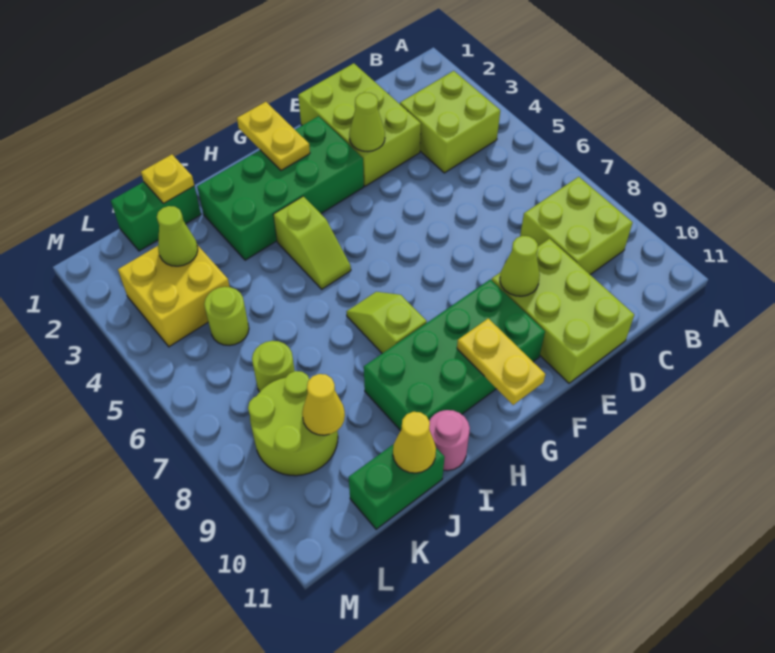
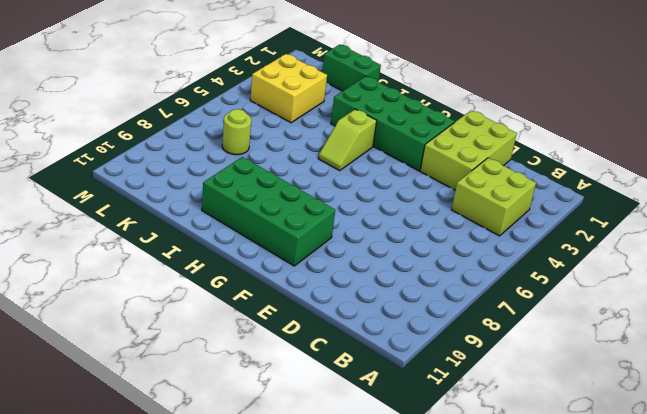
none -> lime brick B8:C9 level 1
none -> lime brick D9:E11 level 1
none -> lime slope H7:H8 level 1 top 8

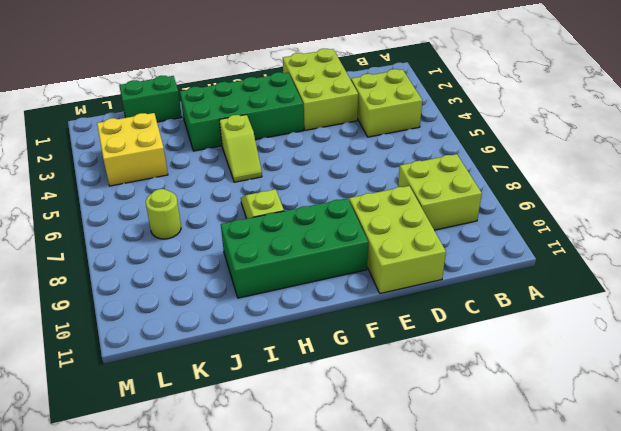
none -> pink round brick I11 level 1
none -> green brick J11:K11 level 1
none -> lime round brick K5 level 1

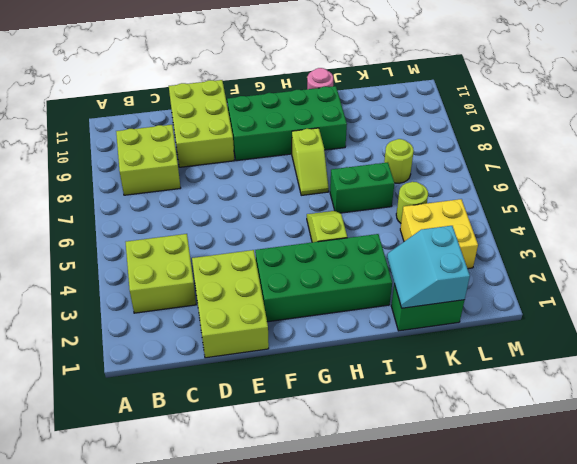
green brick I6:J6 level 1 -> green brick J11:K11 level 1
cyan slope J1:K2 level 2 top K -> yellow plate J1 level 2
none -> lime round brick K8:L9 level 1
none -> lime cone E3 level 2
none -> lime cone E9 level 2

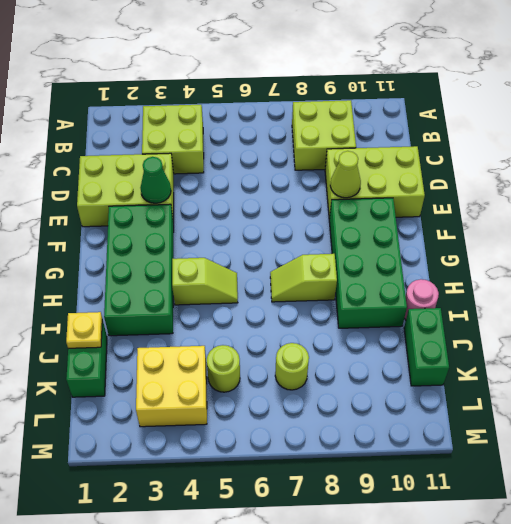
green cone E3 level 2 -> lime cone E3 level 2
none -> lime round brick K8:L9 level 1
none -> yellow plate G1:G2 level 2
none -> yellow plate G10:G11 level 2

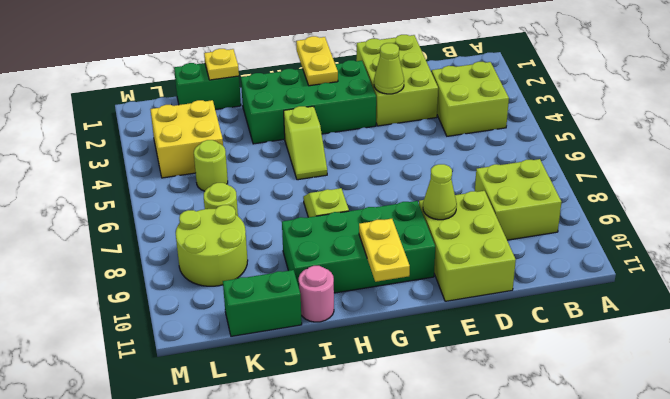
none -> yellow cone J11 level 2
none -> lime cone K3 level 2
none -> yellow cone K9 level 2

